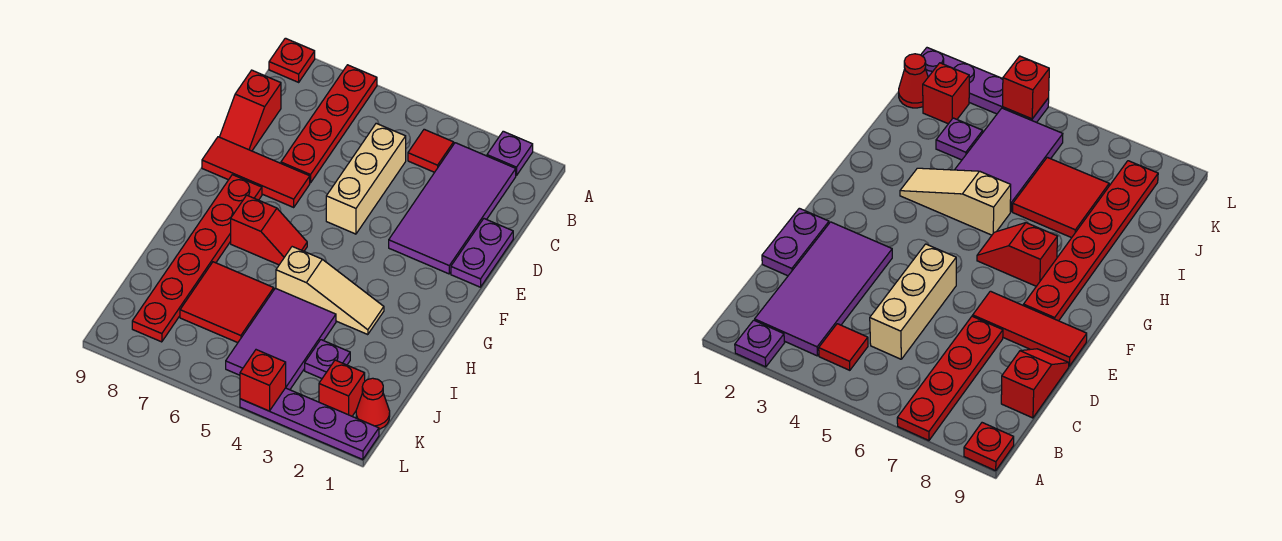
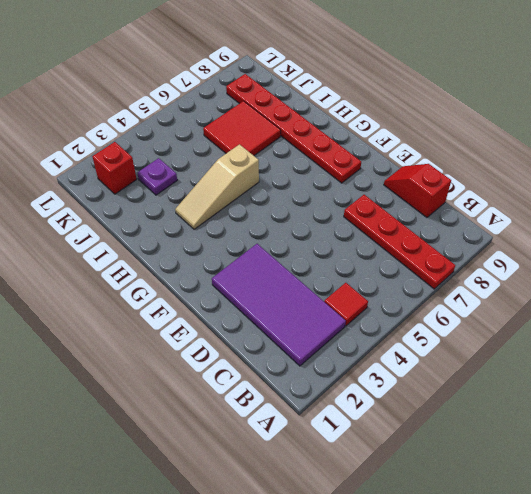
none -> purple plate A2 level 1
none -> red plate A9 level 1
none -> tan brick C5:E5 level 1

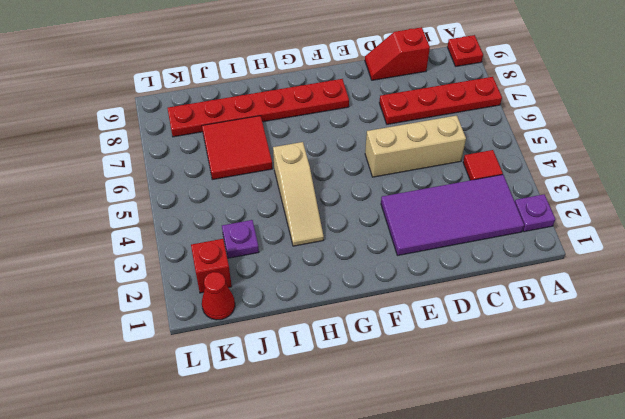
none -> purple plate D1:E1 level 1
none -> red tile E7:E9 level 1
none -> red slope G6:G7 level 1 top 7

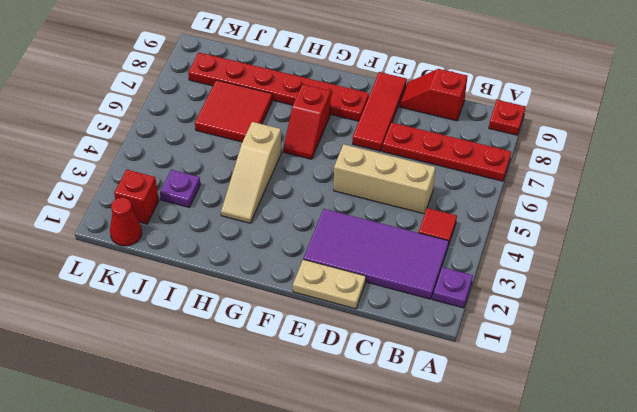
tan plate D1:E1 level 1 -> purple plate D1:E1 level 1
none -> purple tile I4:K5 level 1
none -> purple plate L1:L4 level 1
none -> red brick L4 level 2

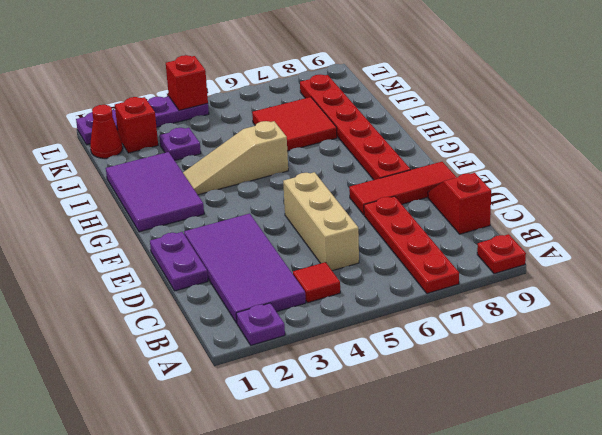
purple tile G1:I2 level 1 -> purple tile I4:K5 level 1
none -> red slope G6:G7 level 1 top 7

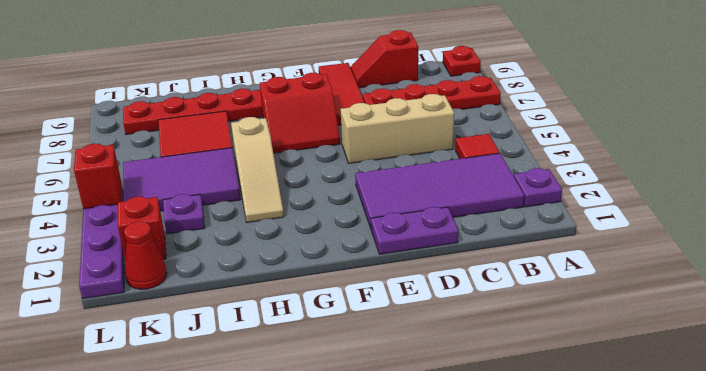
red slope F6:G7 level 1 top 7 -> red slope G6:G7 level 1 top 7

